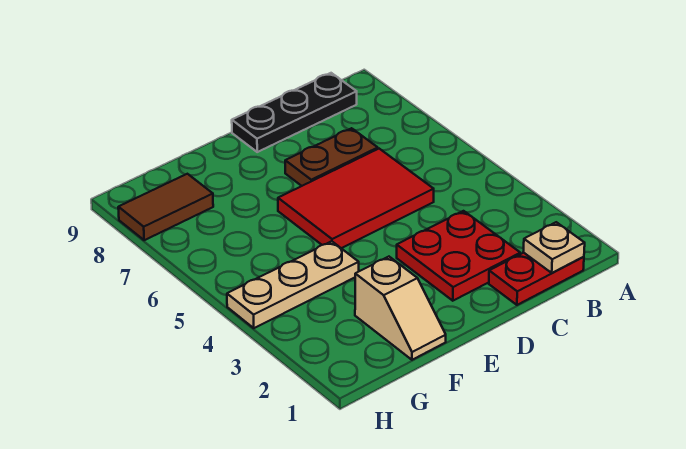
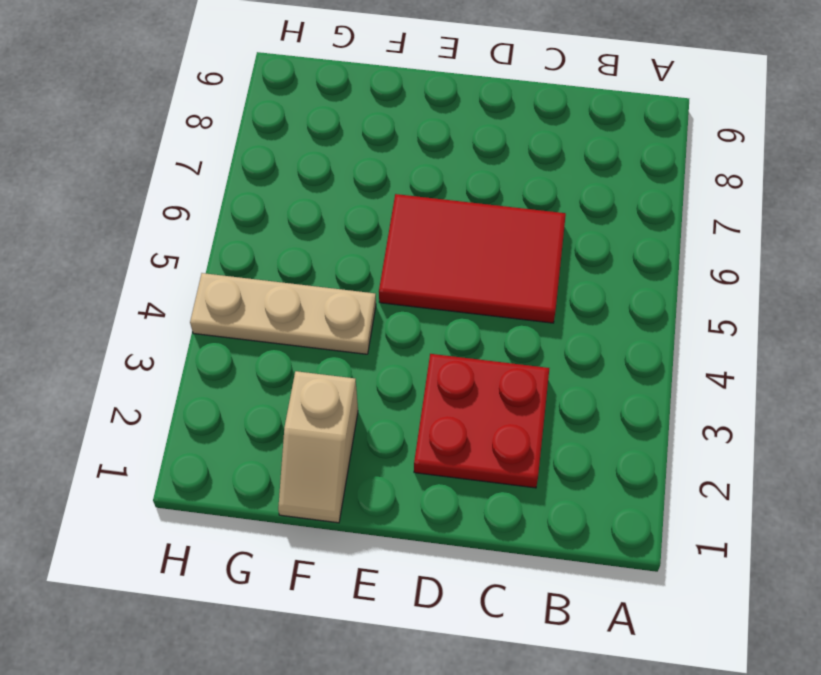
none -> red plate B1:C1 level 1
none -> black plate B9:D9 level 1

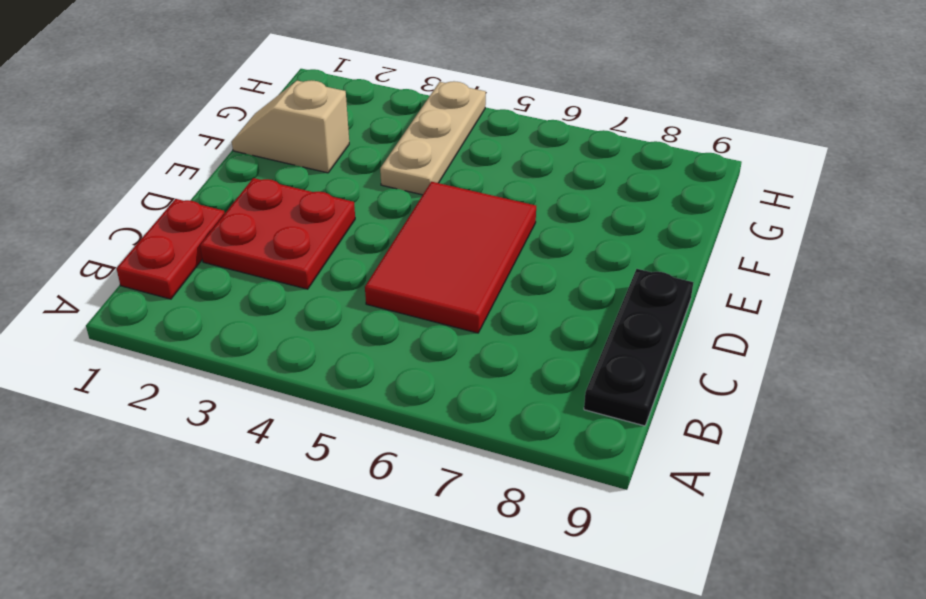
none -> brown plate C7:D7 level 1
none -> brown tile G8:H8 level 1

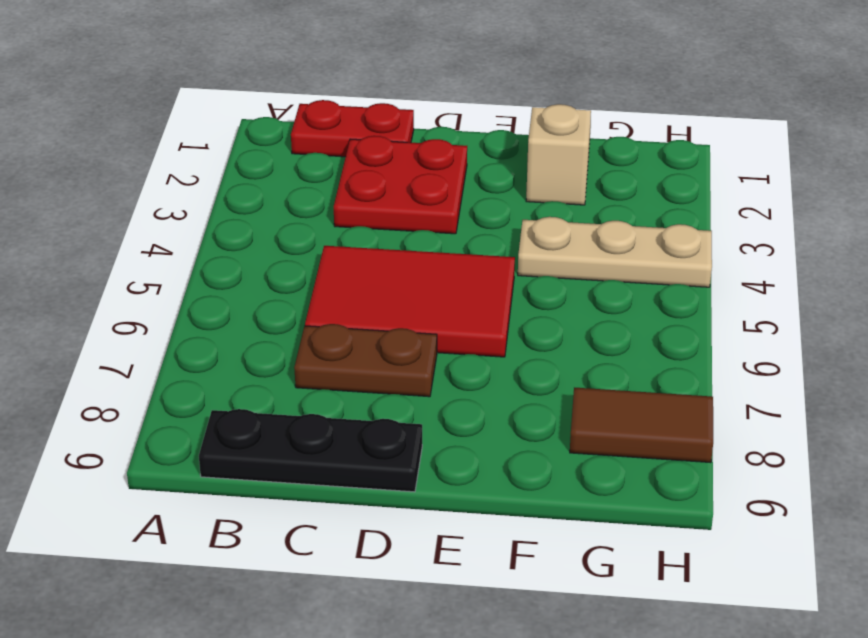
none -> tan plate B1 level 2

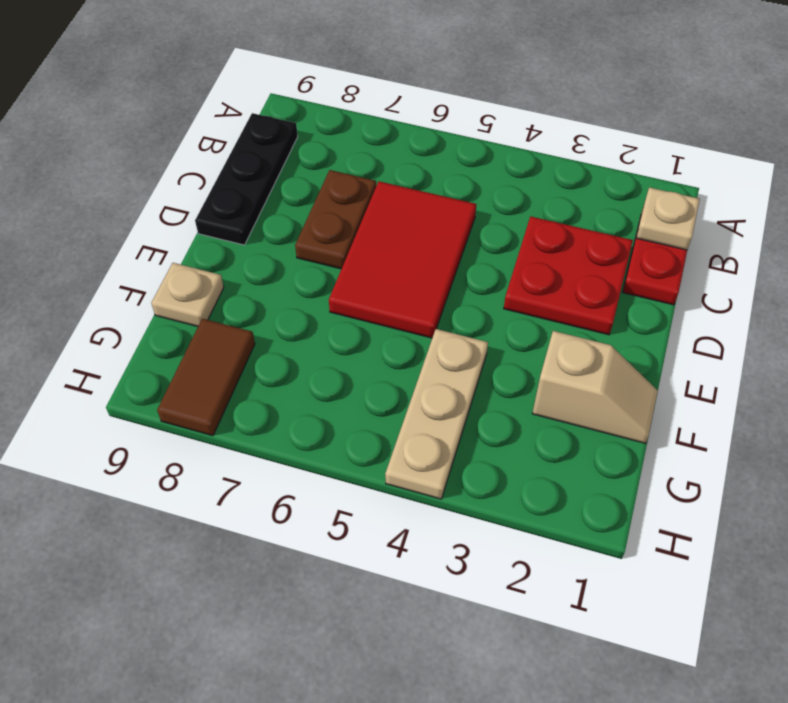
tan plate F9 level 1 -> none

